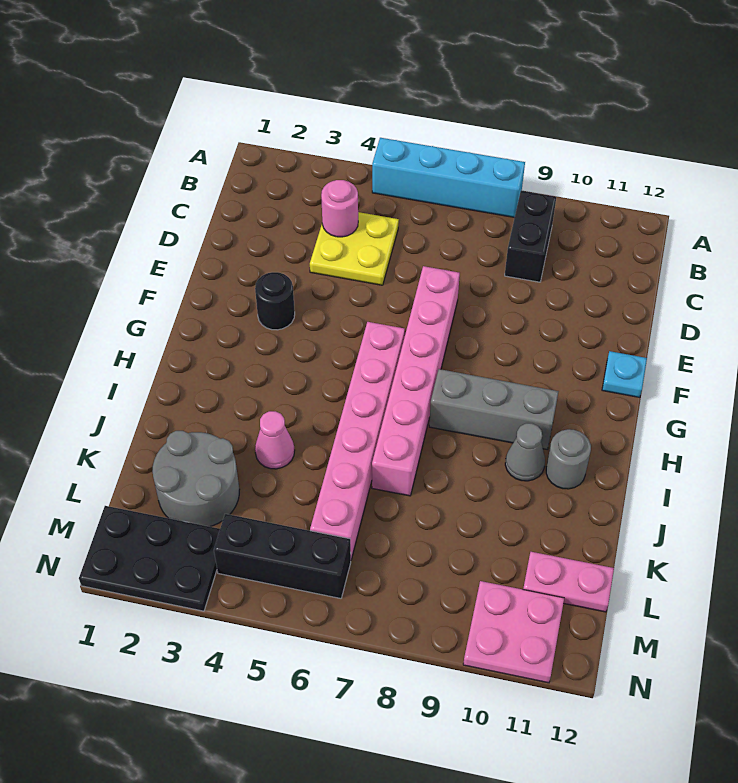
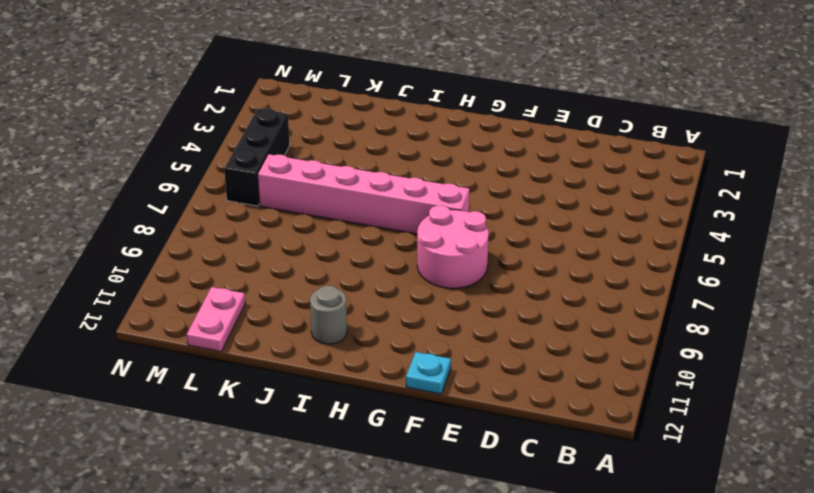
pink round brick F7:G8 level 1 -> pink brick E7:J7 level 1
none -> cyan brick A5:A8 level 1
none -> black brick B9:C9 level 1
none -> yellow plate C4:D5 level 1

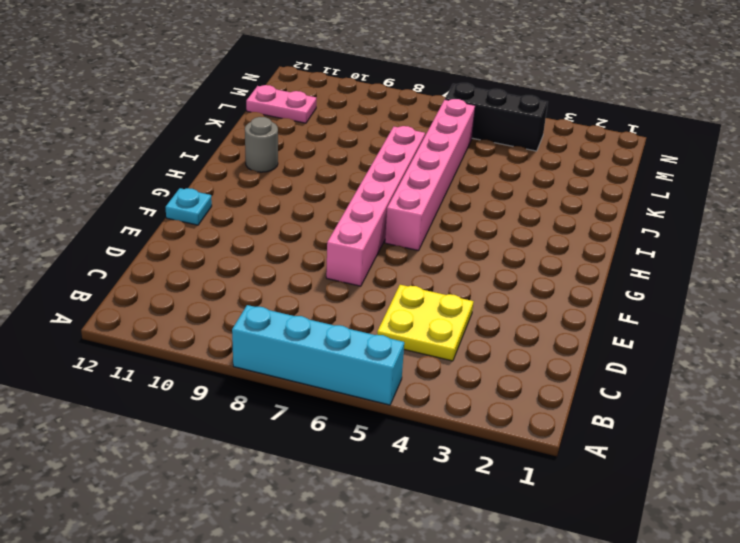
none -> black brick B9:C9 level 1
none -> black round brick F3 level 1
none -> grey brick H8:H10 level 1

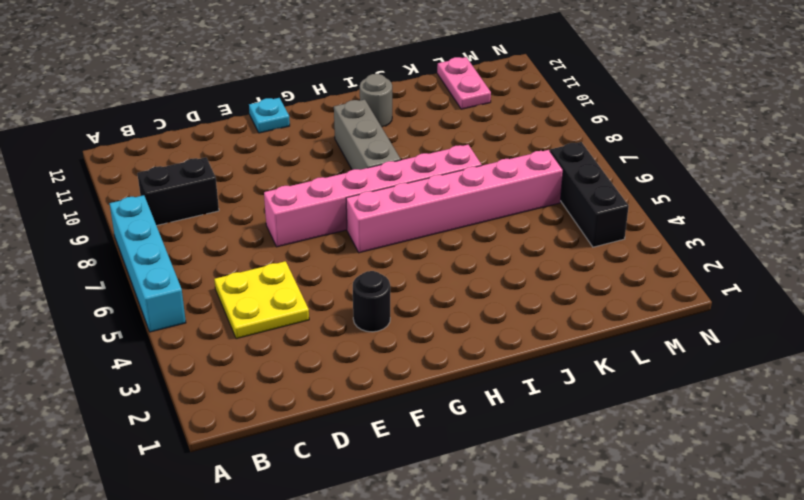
none -> grey cone I10 level 1
none -> pink cone J4 level 1
none -> grey round brick K2:L3 level 1

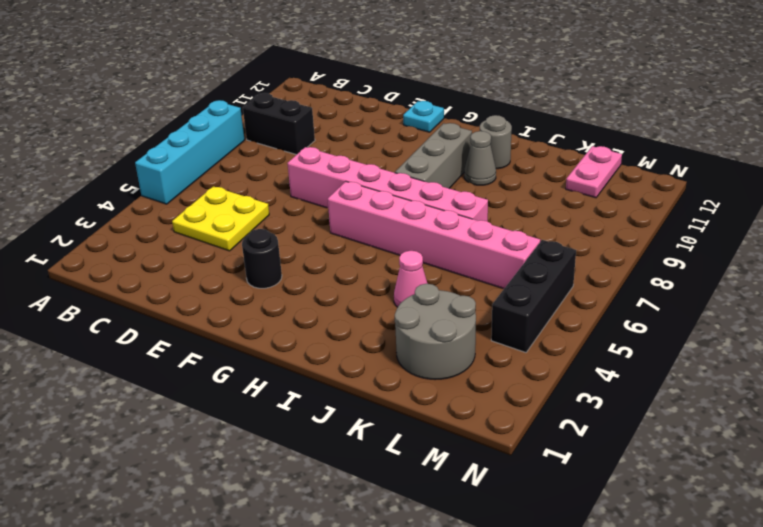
none -> black plate M1:N3 level 1
none -> pink plate M10:N11 level 1
none -> pink round brick C4 level 2

